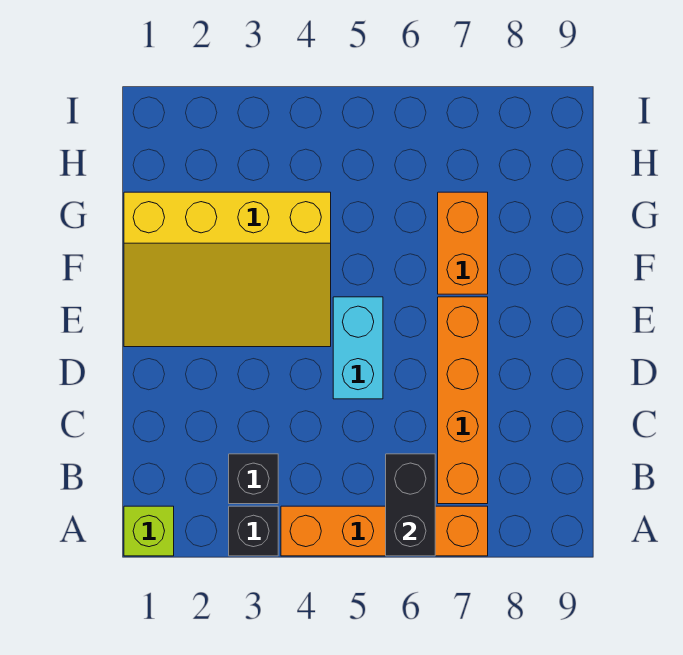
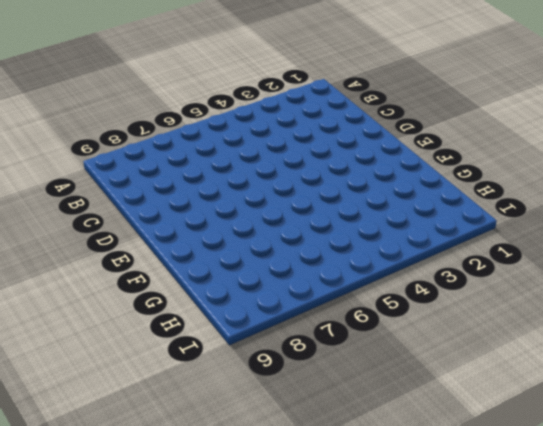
none -> lime brick A1 level 1
none -> black brick A3 level 1

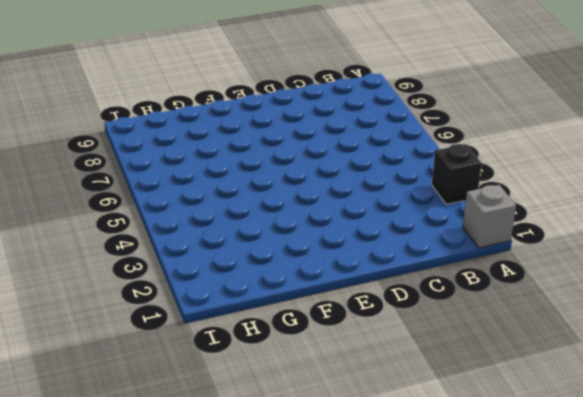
grey brick A1 level 1 -> lime brick A1 level 1
none -> orange brick A4:A7 level 1
none -> black brick B3 level 1

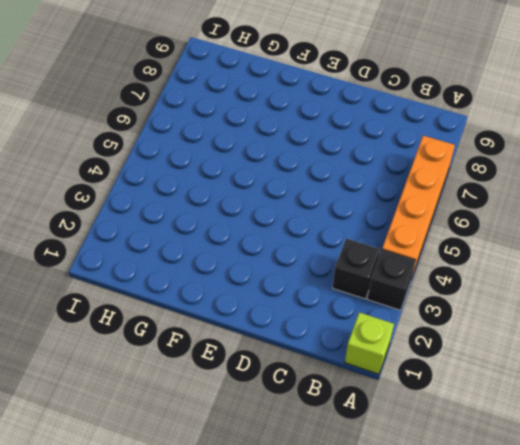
none -> orange brick B7:E7 level 1
none -> cyan brick D5:E5 level 1

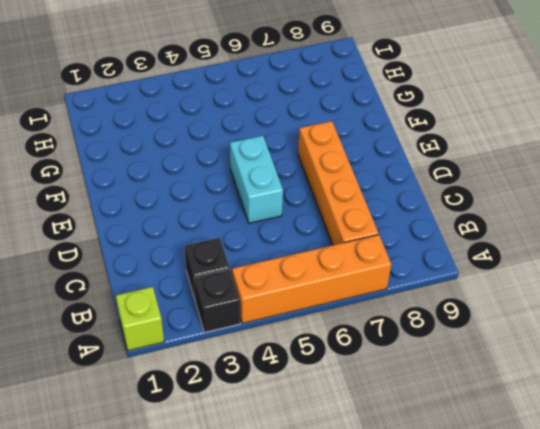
none -> yellow slope E1:G4 level 1 top G
none -> orange brick F7:G7 level 1

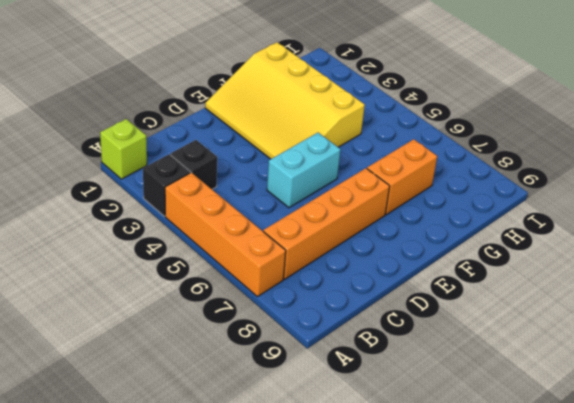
none -> black brick A6:B6 level 2

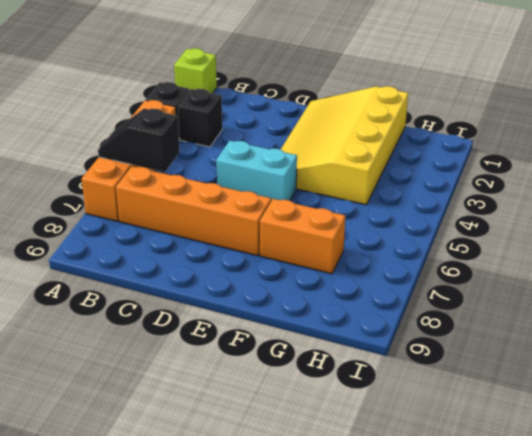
black slope A6:B6 level 2 top B -> black brick A6:B6 level 2

